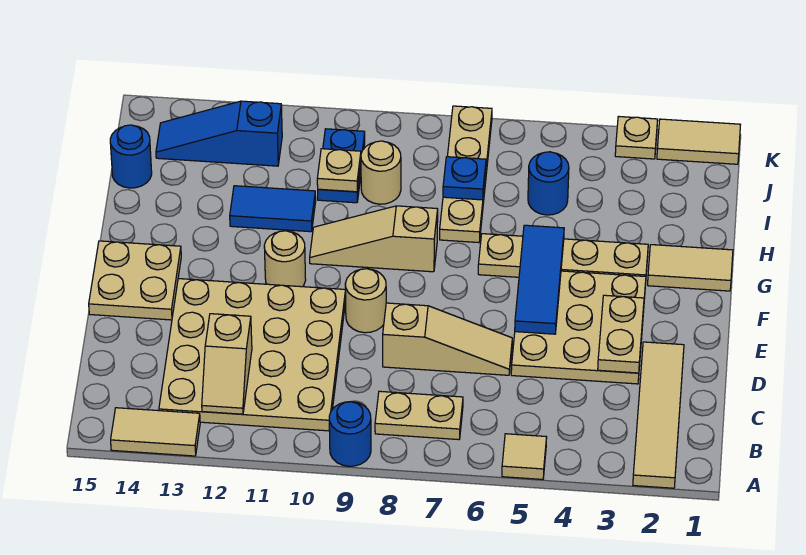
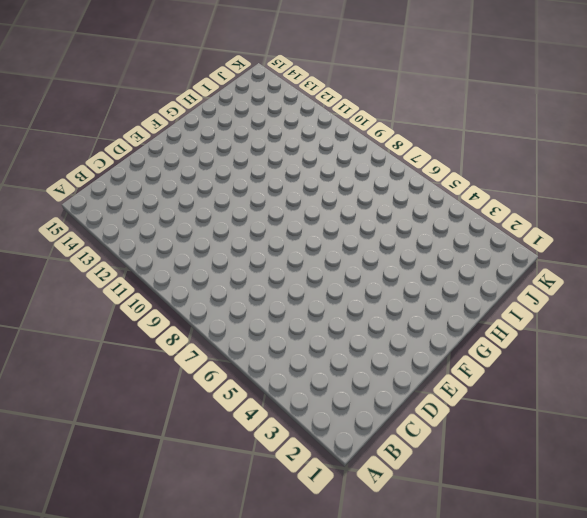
none -> tan tile A2:D2 level 1
none -> tan tile A5 level 1
none -> blue round brick A9 level 1

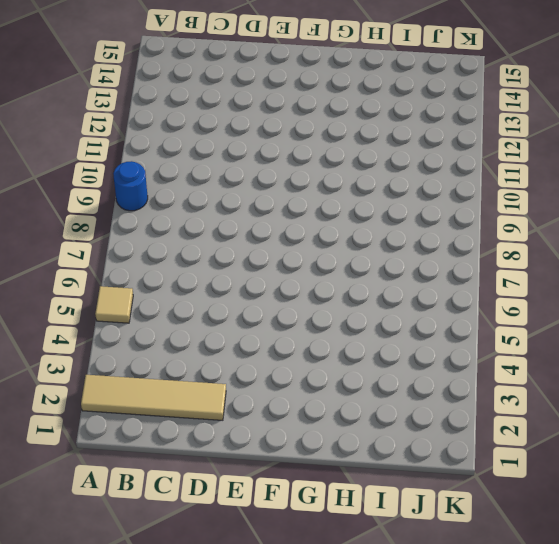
none -> tan tile A13:A14 level 1
none -> tan plate B7:B8 level 1
none -> tan plate B10:E13 level 1

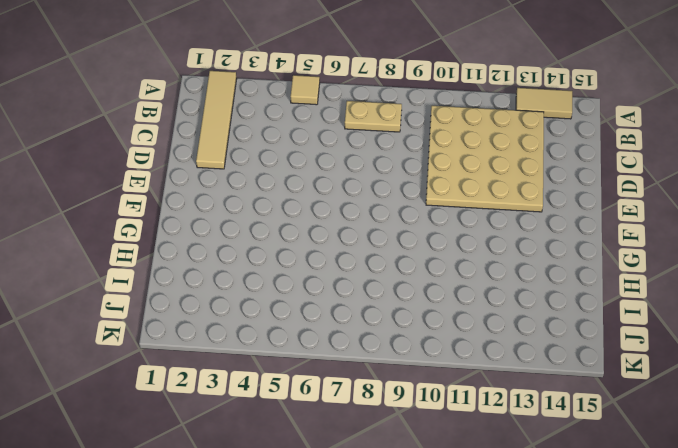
none -> blue round brick A9 level 1
none -> tan plate D3:F5 level 1
none -> tan slope D6:D8 level 1 top 8

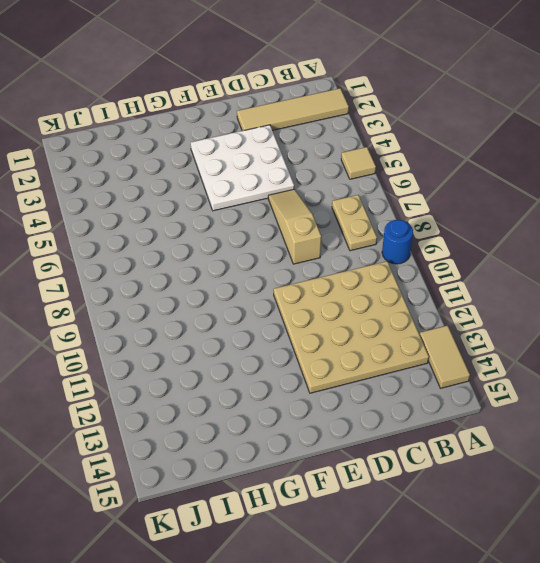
white plate D3:F5 level 1 -> tan plate D3:F5 level 1
none -> tan round brick E9 level 1
none -> tan plate E14:F15 level 1
none -> tan round brick F11 level 1

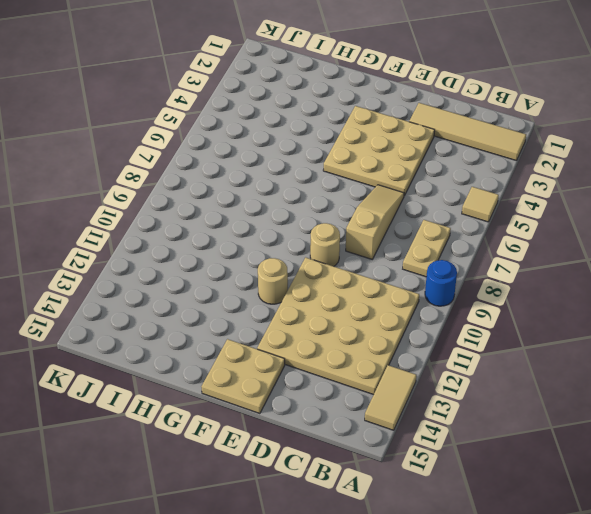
none -> tan tile G1:G2 level 1
none -> tan plate G3:G6 level 1
none -> tan slope G8:G10 level 1 top 8

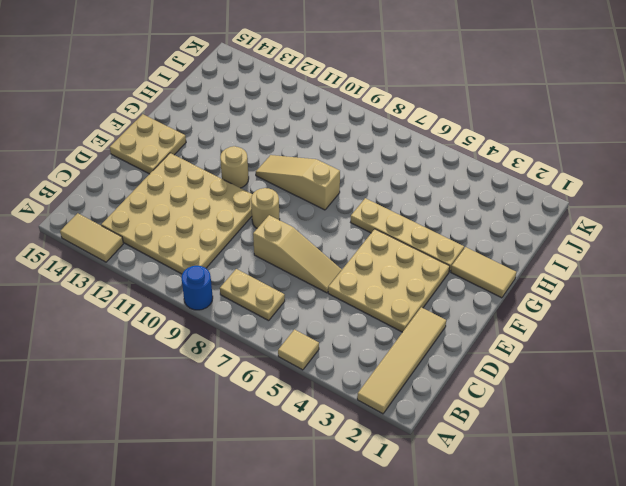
none -> tan plate H7:K7 level 1
none -> blue tile H11:H12 level 1
none -> blue round brick I5 level 1

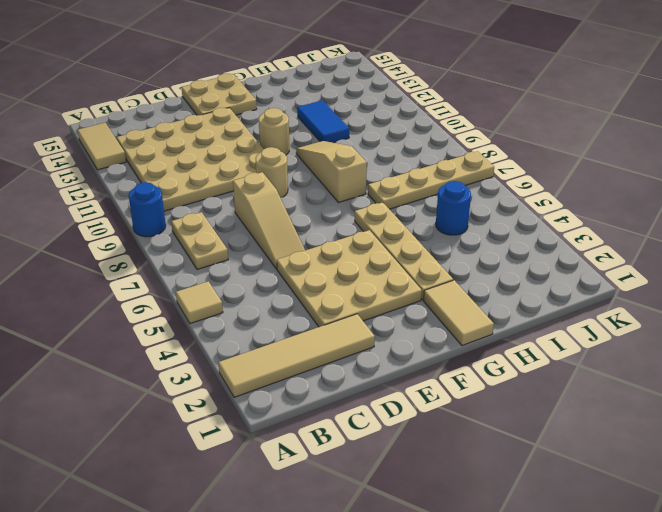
none -> tan round brick I9 level 1
none -> blue plate I10:J10 level 1
none -> blue round brick I15 level 1

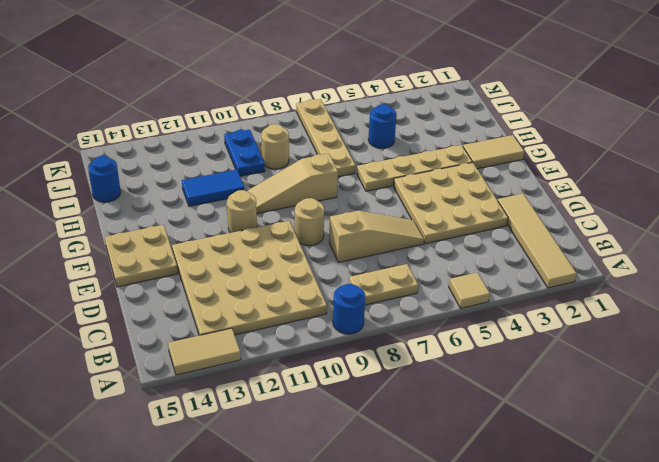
none -> blue slope J12:J14 level 1 top 12
none -> tan tile K1:K2 level 1
none -> tan plate K3 level 1

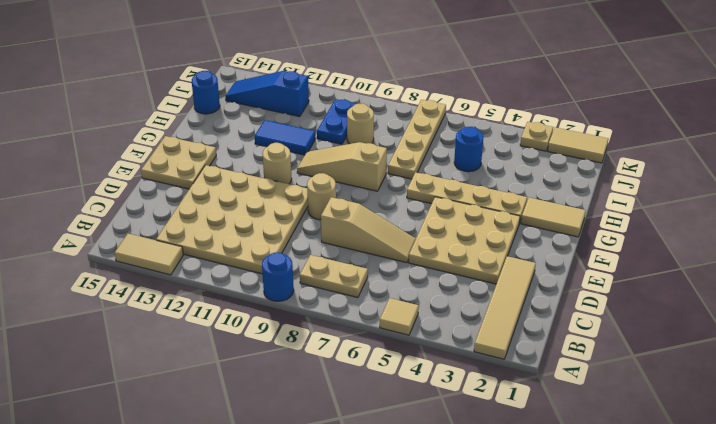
none -> tan slope B12:C12 level 2 top C
none -> tan plate D3:E3 level 2
none -> blue tile E5:G5 level 2

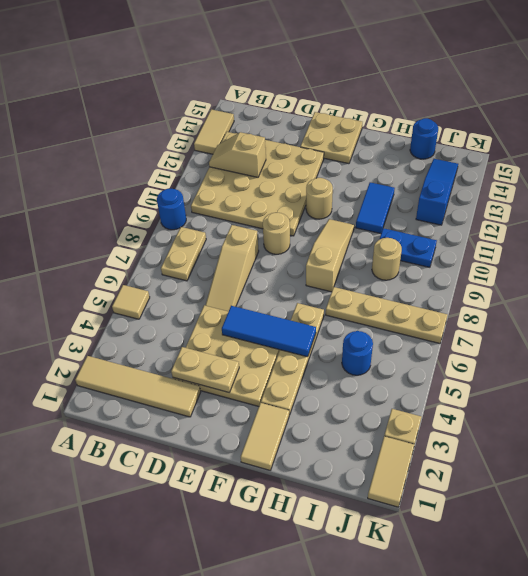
none -> blue plate I7 level 2
none -> tan plate I10 level 2

